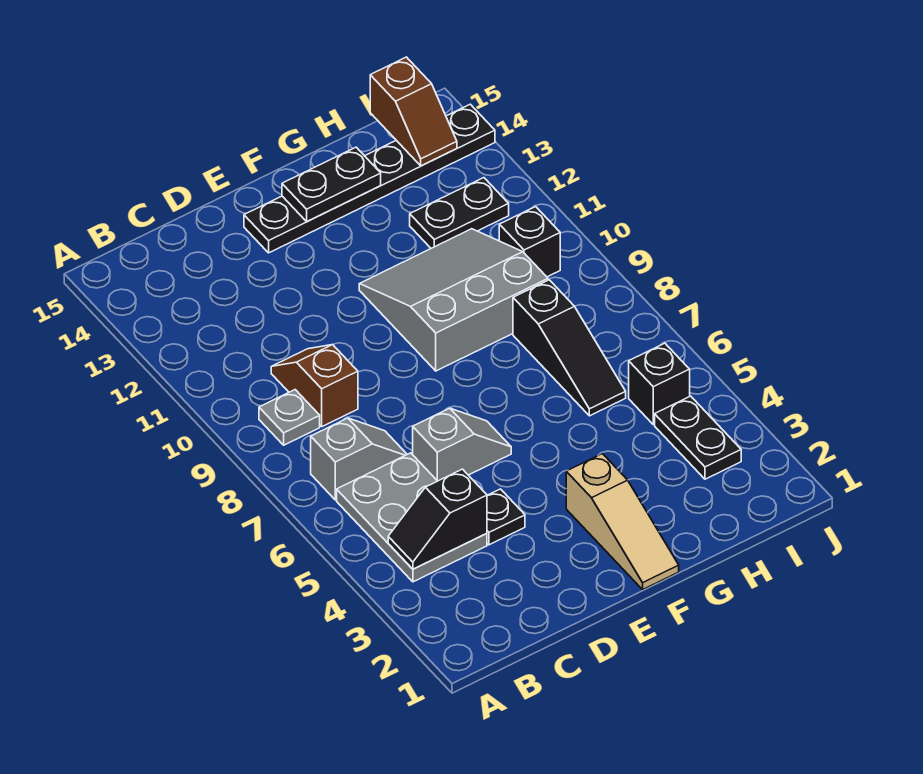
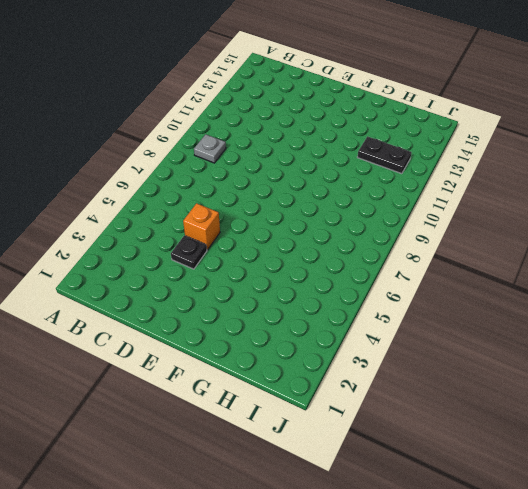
orange brick D5 level 1 -> none
none -> grey plate B4:C6 level 1
none -> grey slope B7:C7 level 1 top B
none -> brown slope C9:C10 level 1 top 9

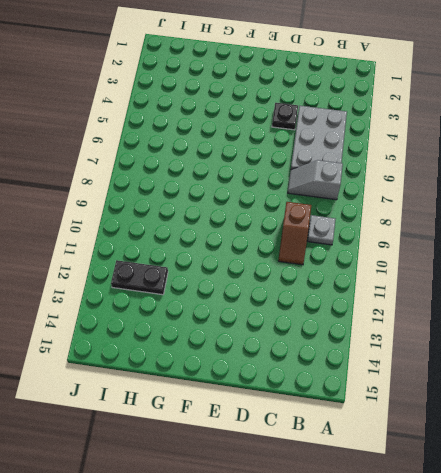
none -> grey slope D6:E6 level 1 top D
none -> black plate E14:J14 level 1
none -> tan slope F1:F3 level 1 top 3

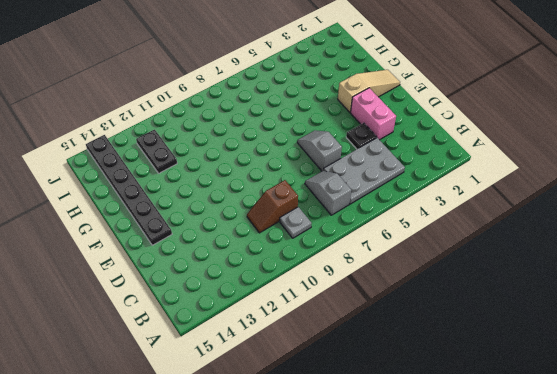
pink brick D3:E3 level 1 -> none
none -> grey slope F9:H11 level 1 top 9
none -> black slope H6:H8 level 1 top 8
none -> black plate I3:I4 level 1

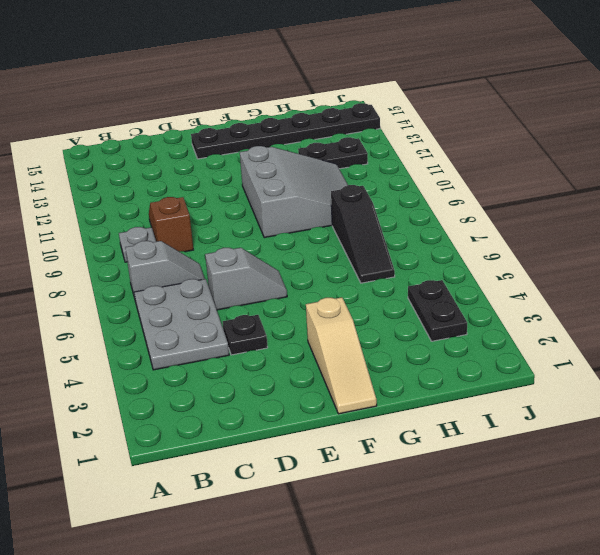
grey slope F9:H11 level 1 top F -> grey slope F9:H11 level 1 top 9
none -> black brick I5 level 1
none -> black brick I10 level 1
none -> black slope B4:C4 level 2 top C

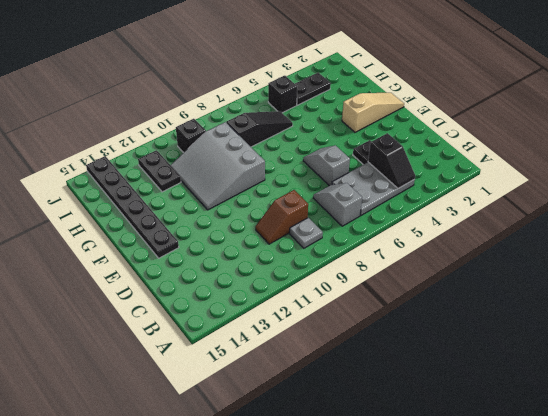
none -> black plate F14:G14 level 2
none -> brown slope I14:I15 level 2 top 15

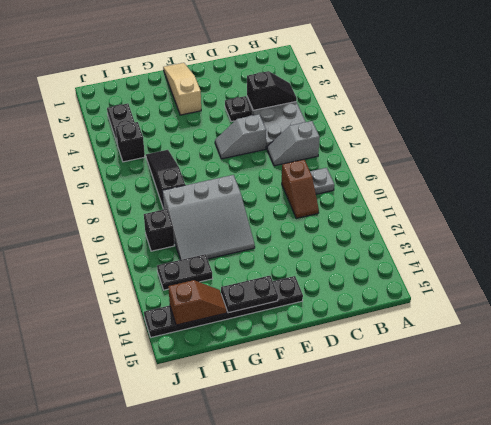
brown slope H14:I14 level 2 top I -> brown slope I14:I15 level 2 top 15

